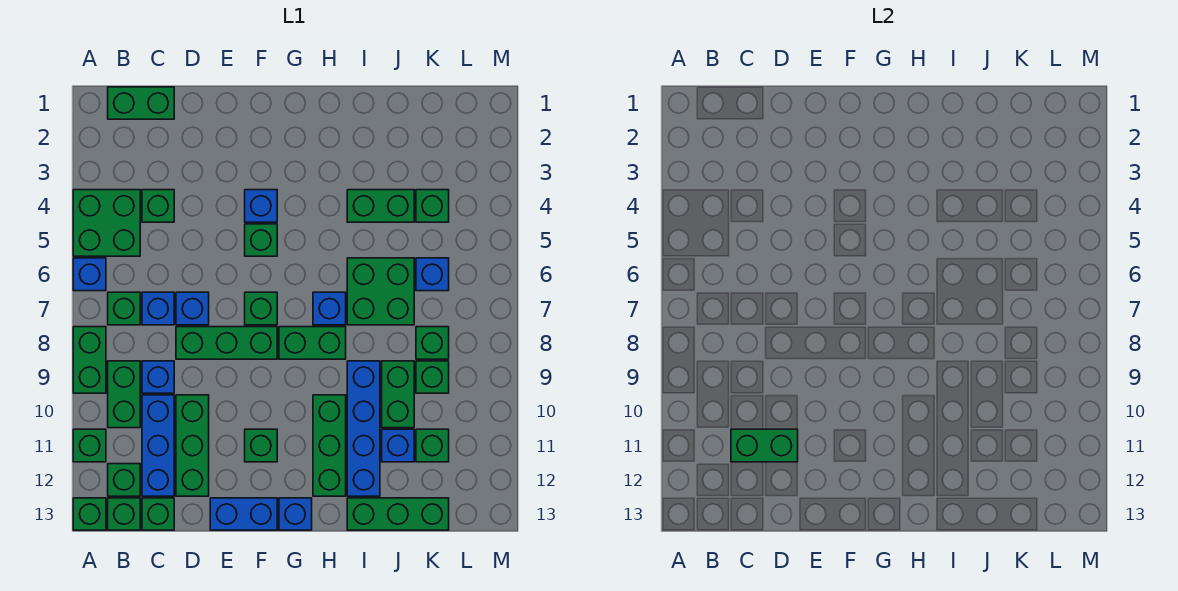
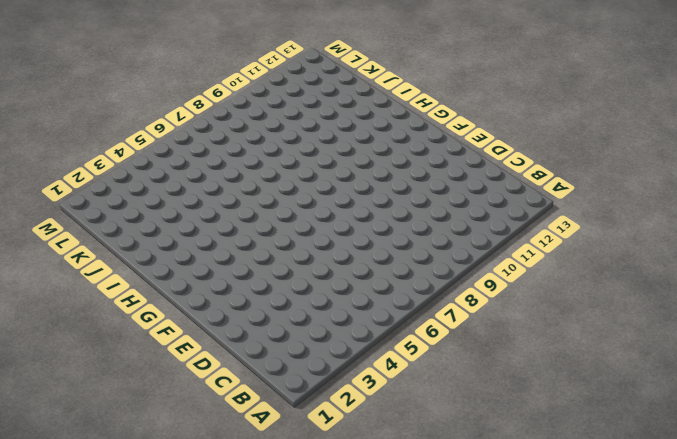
none -> green brick A4:B5 level 1
none -> blue brick A6 level 1
none -> green brick A8:A9 level 1
none -> green brick A11 level 1

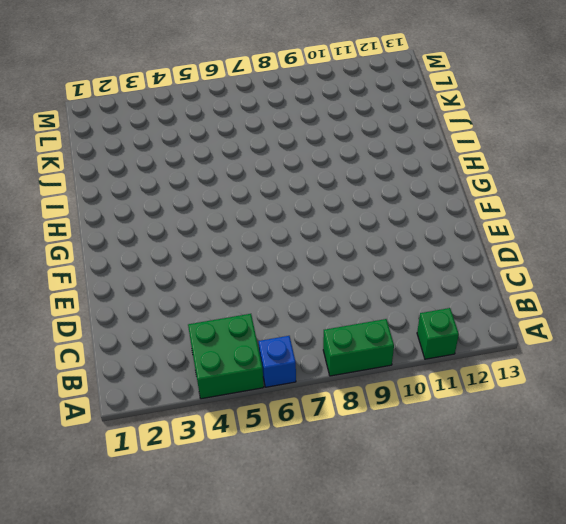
none -> green brick A13 level 1
none -> green brick B1:C1 level 1
none -> green brick B7 level 1
none -> green brick B9:B10 level 1

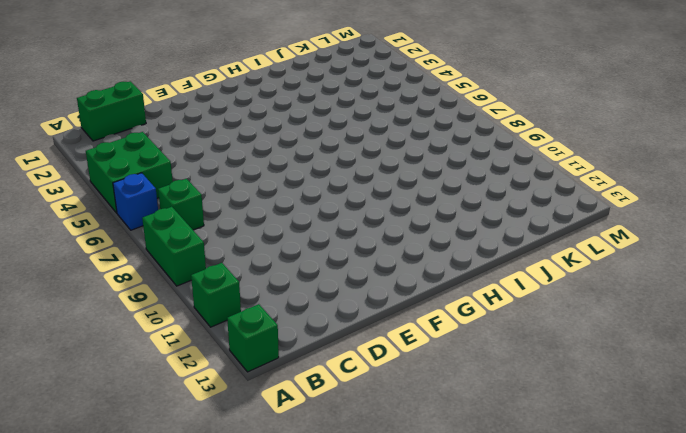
none -> green brick B9:B10 level 1
none -> green brick B12 level 1
none -> green brick B13 level 1
none -> green brick C4 level 1

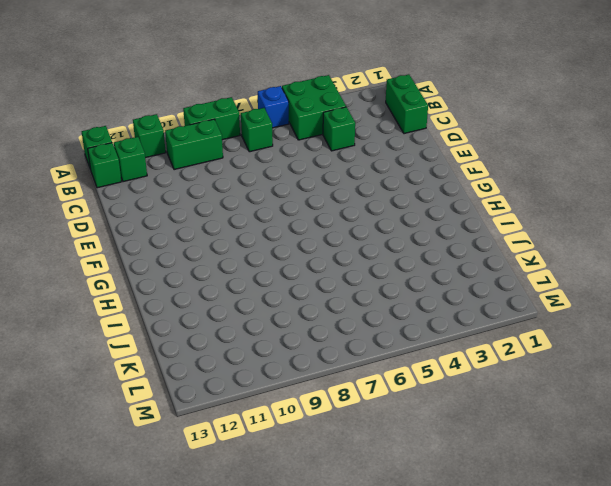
none -> blue brick C7 level 1
none -> blue brick C9 level 1
none -> blue brick C10:C12 level 1
none -> green brick C13 level 1

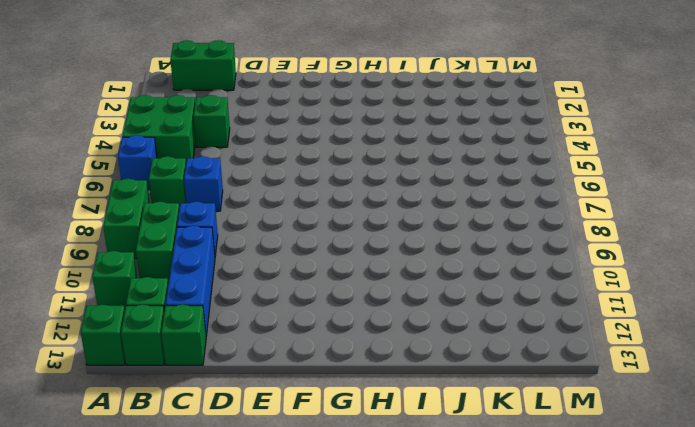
none -> blue brick D7 level 1
none -> green brick D8:F8 level 1
none -> green brick D10:D12 level 1
none -> blue brick E13:F13 level 1

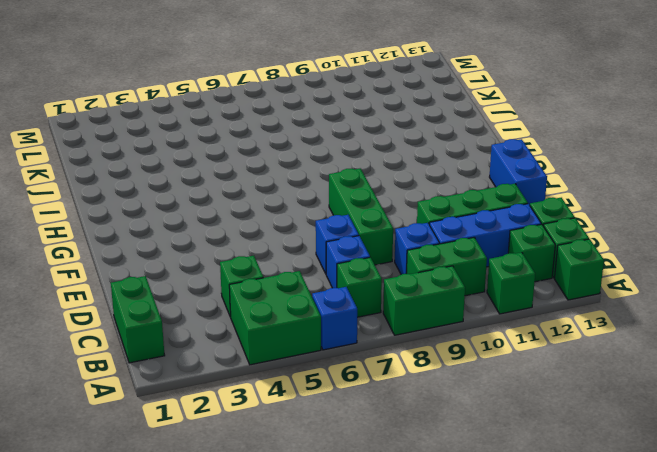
none -> blue brick F4 level 1
none -> green brick F5 level 1
none -> green brick F7 level 1
none -> green brick F11 level 1

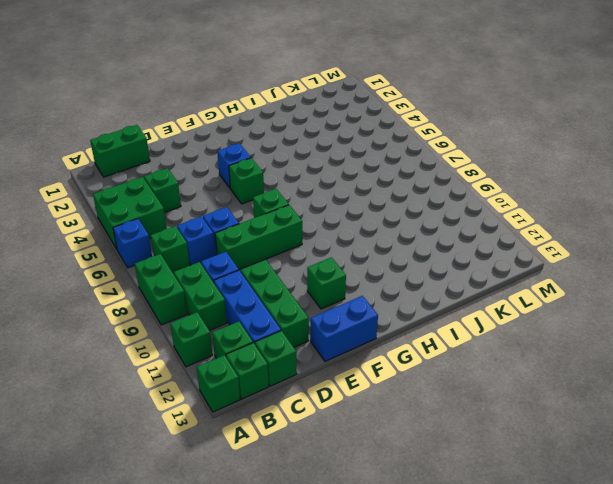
none -> green brick G8:H8 level 1
none -> blue brick G13 level 1
none -> blue brick H7 level 1
none -> green brick H10:H12 level 1

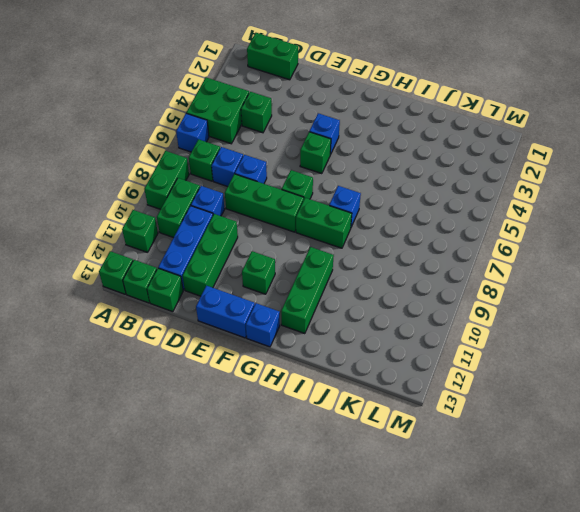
none -> green brick B12 level 1
none -> green brick I4:J4 level 1
none -> green brick I6:J7 level 1
none -> blue brick I9:I12 level 1

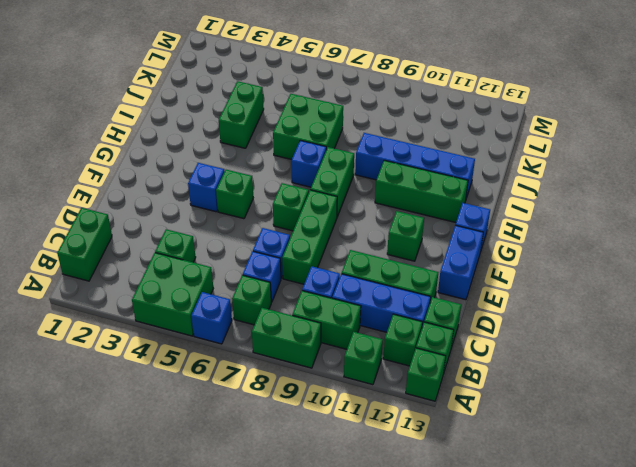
none -> green brick I13:K13 level 1
none -> green brick J9:J10 level 1
none -> blue brick J11 level 1
none -> green brick K4 level 1

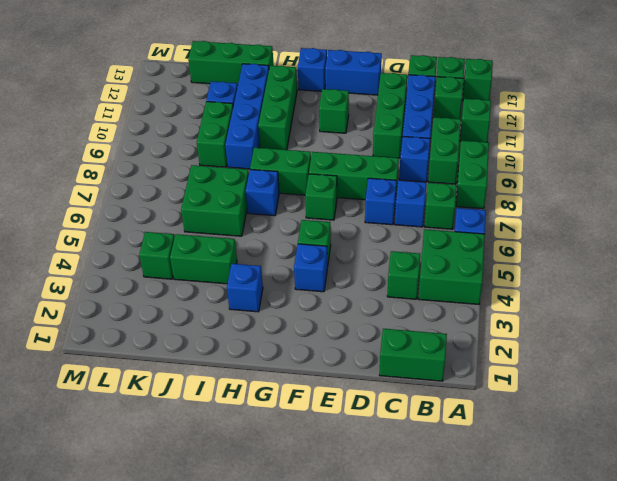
blue brick H3 level 1 -> blue brick K6 level 1
none -> green brick K8 level 1
none -> green brick K9 level 1
none -> green brick K11 level 1
none -> green brick C11:D11 level 2

